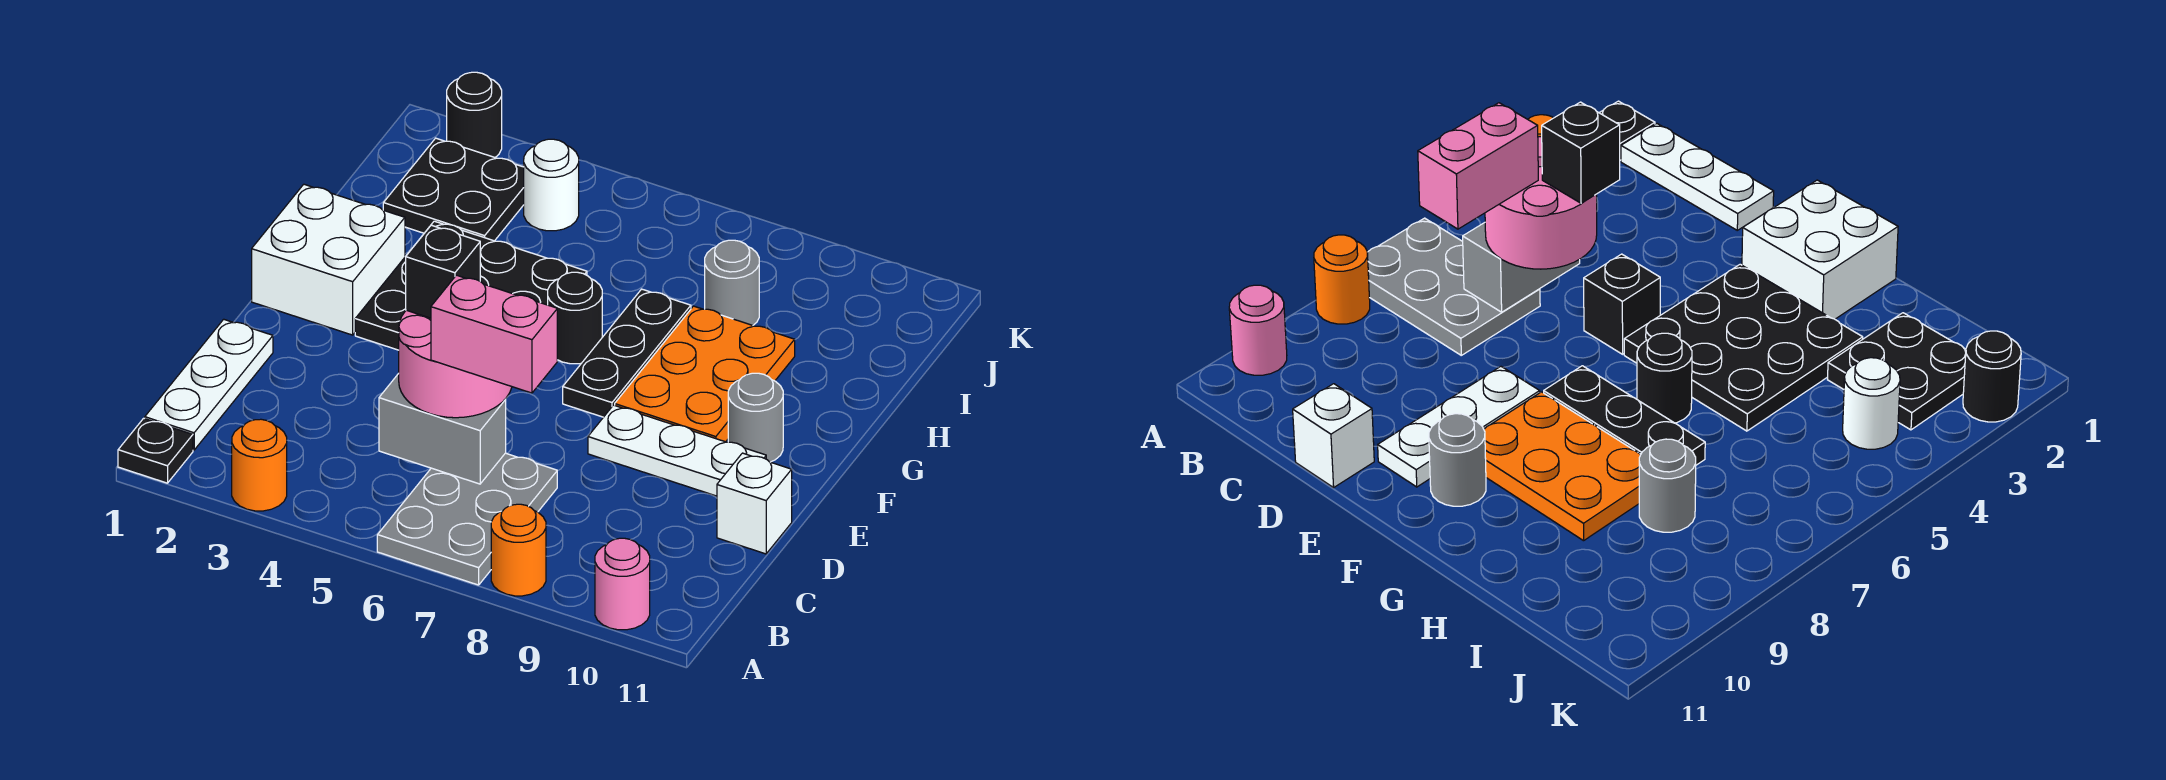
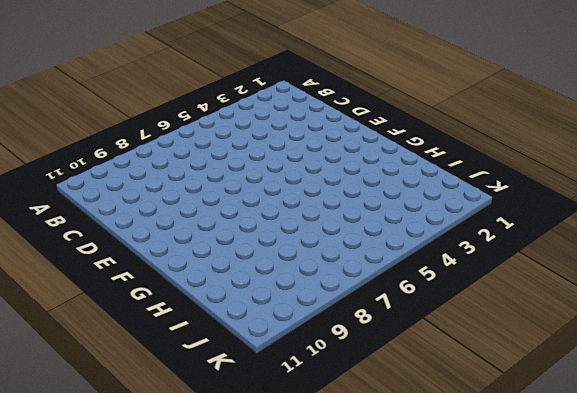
none -> black plate A1 level 1
none -> orange round brick A3 level 1
none -> grey plate A6:C7 level 1

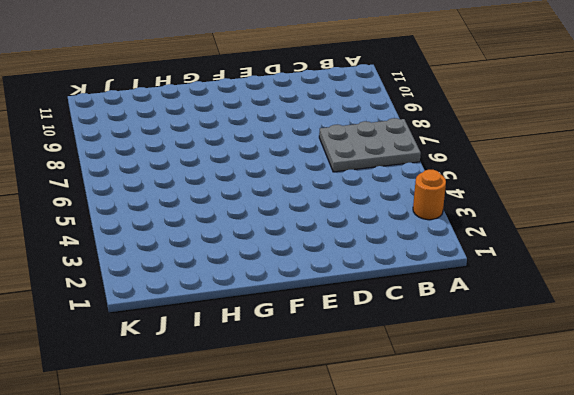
none -> black plate A1 level 1
none -> orange round brick A8 level 1
none -> pink round brick A10 level 1

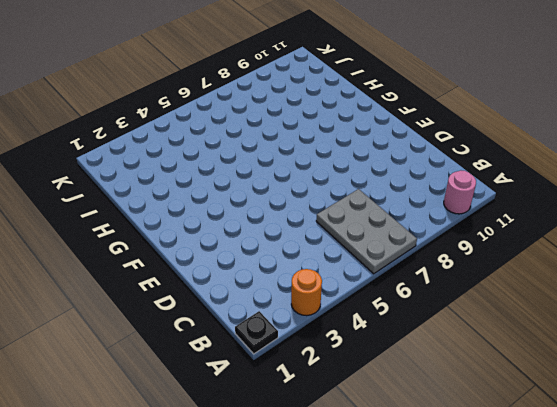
none -> orange round brick A8 level 1
none -> white plate B1:D1 level 1
none -> white brick D11 level 1

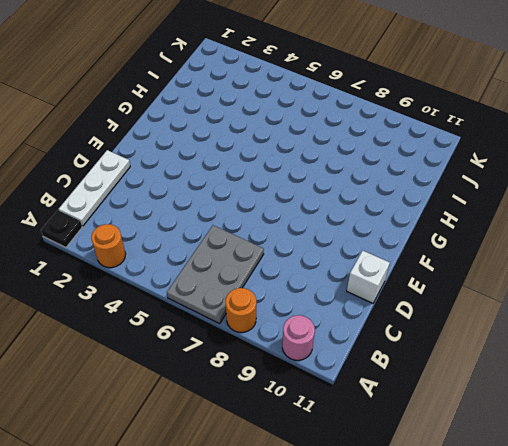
none -> black brick E5 level 1
none -> white plate E8:E10 level 1
none -> white brick F1:G2 level 1

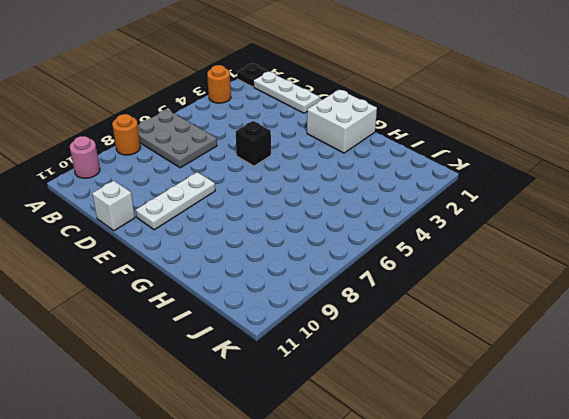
none -> black plate F3:H5 level 1
none -> black plate F7:H7 level 1
none -> orange plate F8:H9 level 1

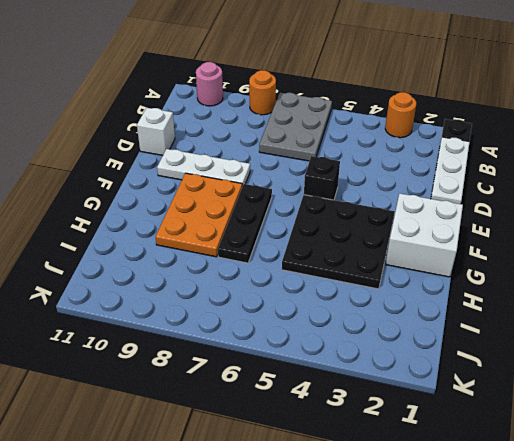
none -> grey round brick F10 level 1
none -> black round brick G6 level 1
none -> black plate I2:J3 level 1

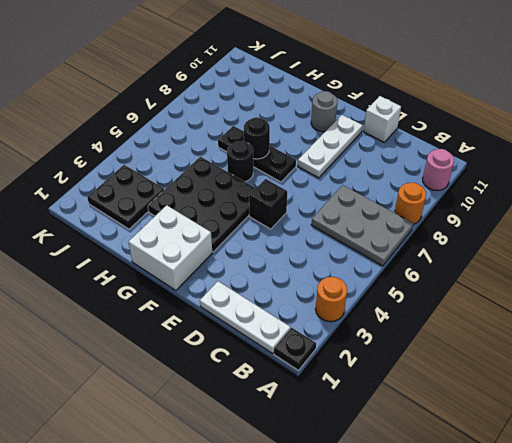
black round brick G7 level 2 -> black round brick K2 level 1
none -> orange plate F8:H9 level 1
none -> grey round brick I8 level 1
none -> white round brick J4 level 1

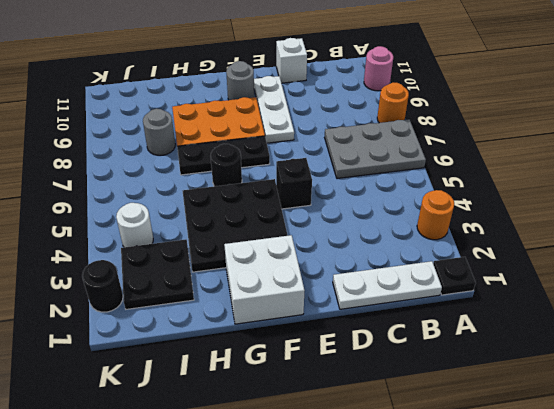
none -> grey brick C5:C6 level 2
none -> pink round brick C5:D6 level 3
none -> pink brick C6:C7 level 4

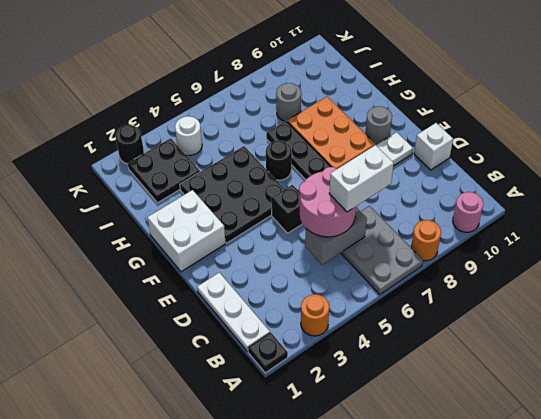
white brick C6:C7 level 4 -> pink brick C6:C7 level 4
none -> black brick D5 level 4

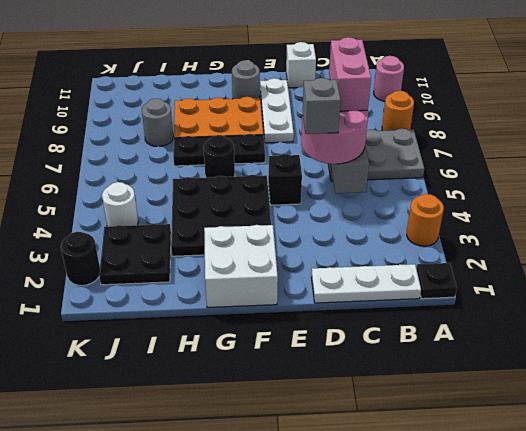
grey brick D5 level 4 -> black brick D5 level 4

